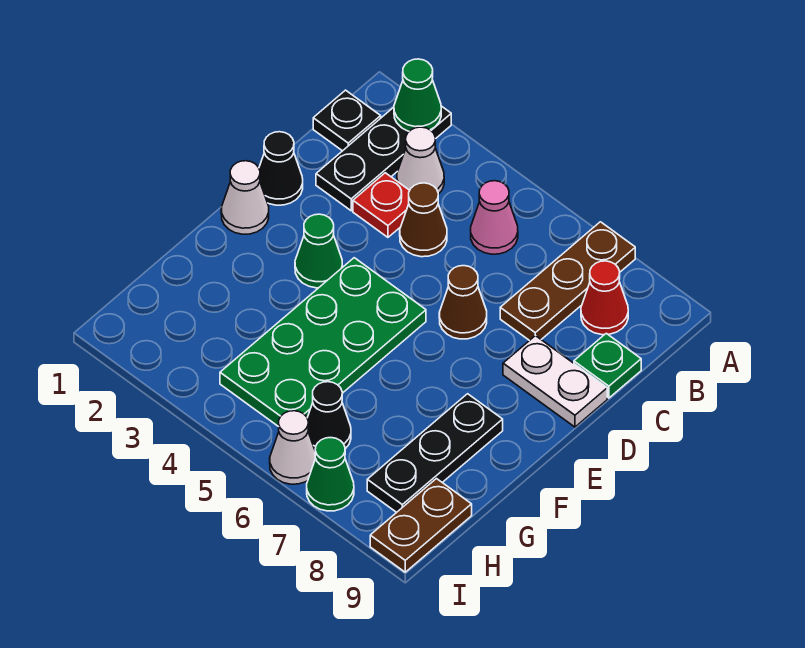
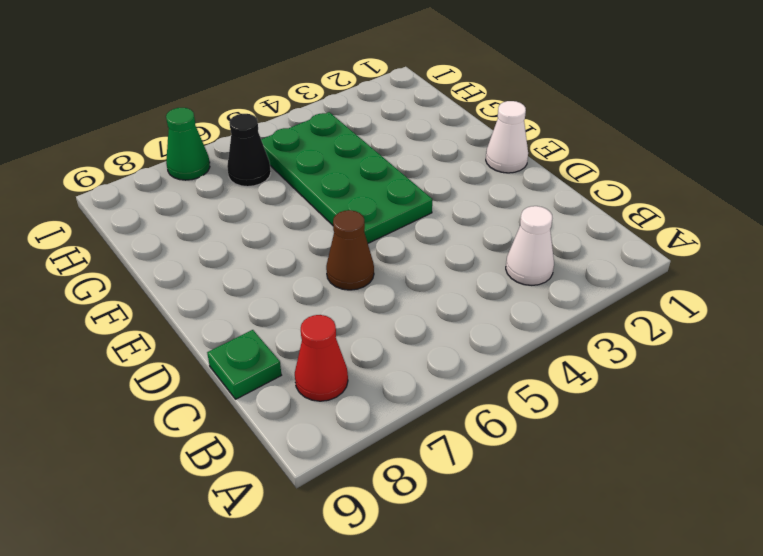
none -> black plate A2:C2 level 1
none -> brown plate A7:C7 level 1
none -> black plate B1 level 1

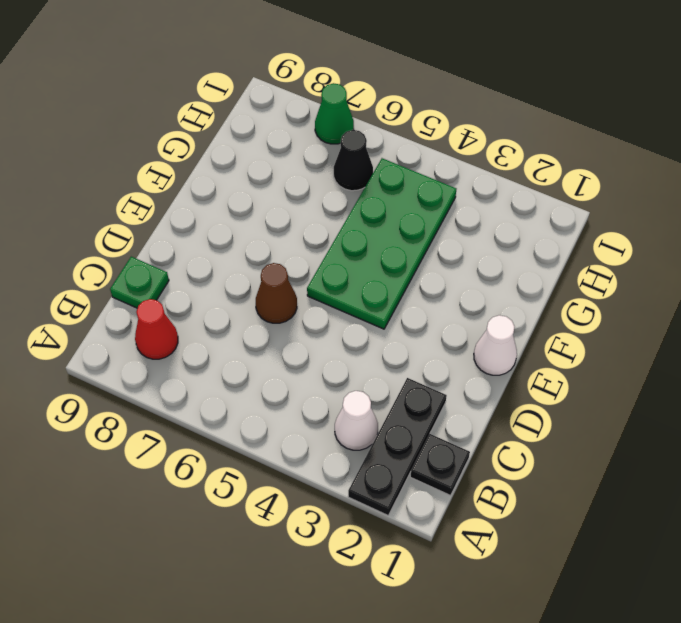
none -> brown plate A7:C7 level 1
none -> pink cone B5 level 1
none -> red plate C3 level 1

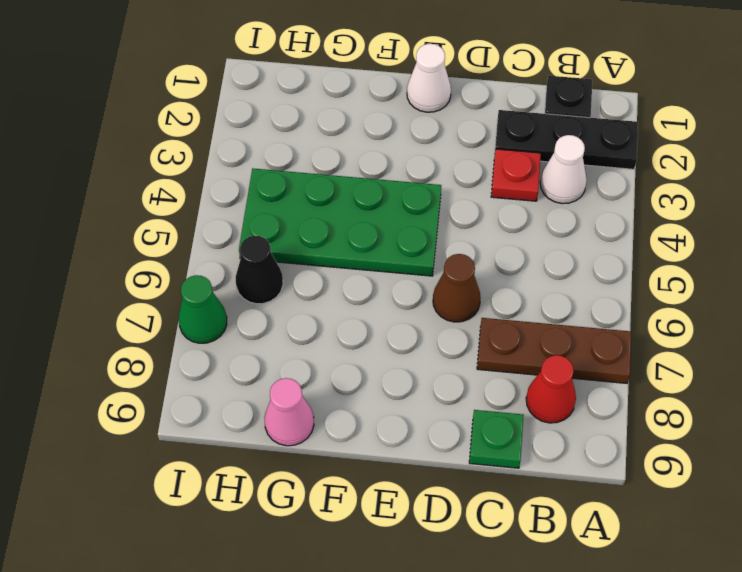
pink cone G9 level 1 -> pink cone B5 level 1
none -> brown cone C4 level 1
none -> black cone D1 level 1
none -> white plate D8:D9 level 1

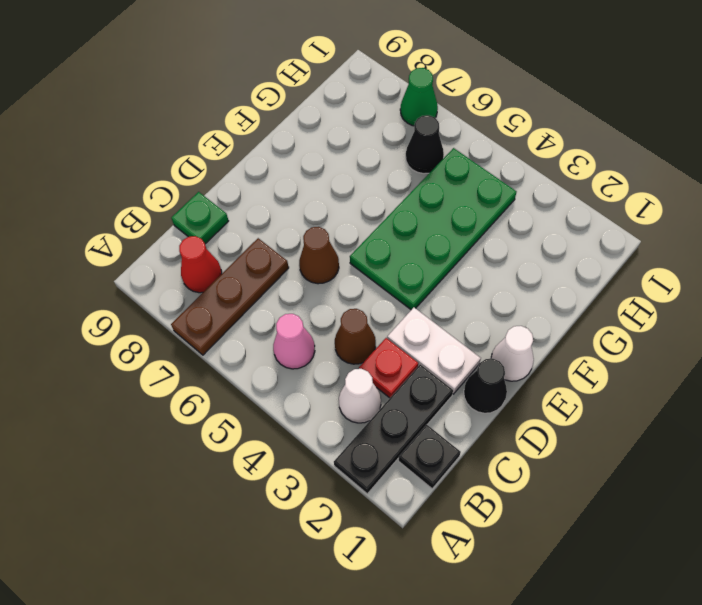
white plate D2:D3 level 1 -> white plate D8:D9 level 1
none -> green cone E3 level 1
none -> black plate F8:H8 level 1
none -> brown plate H9:I9 level 1

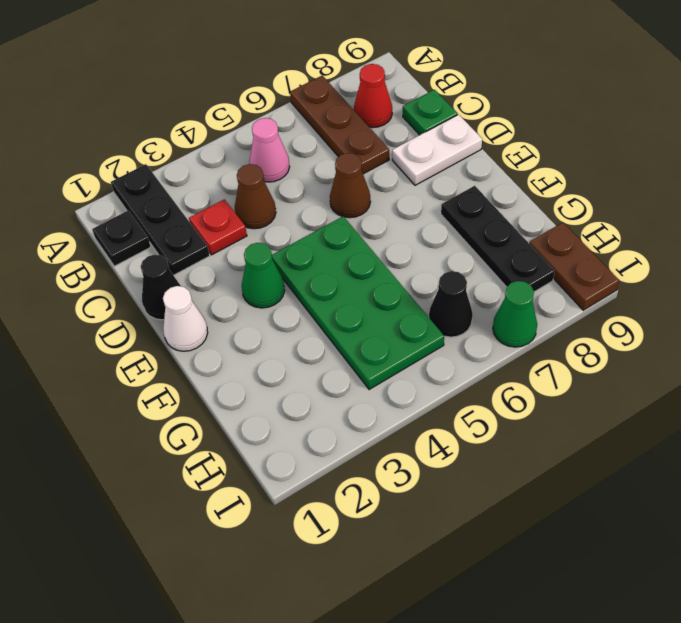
none -> white cone B3 level 1
none -> white cone I6 level 1
none -> green cone A2 level 2

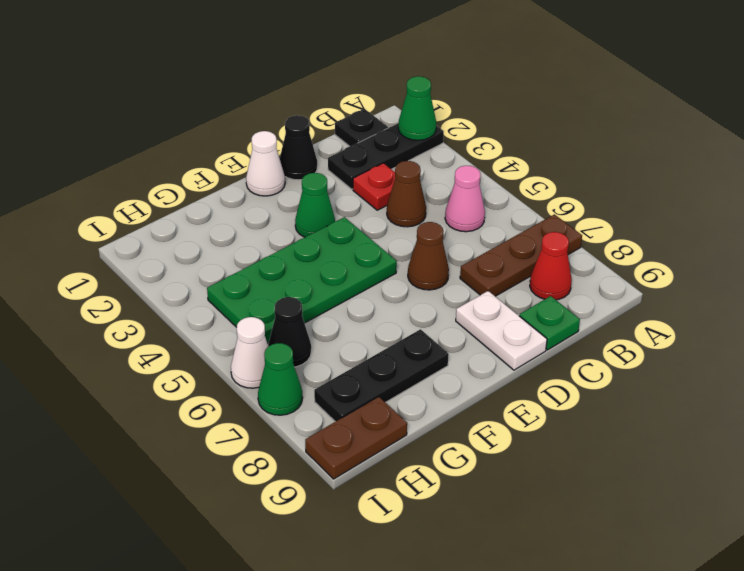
none -> white cone B3 level 1

